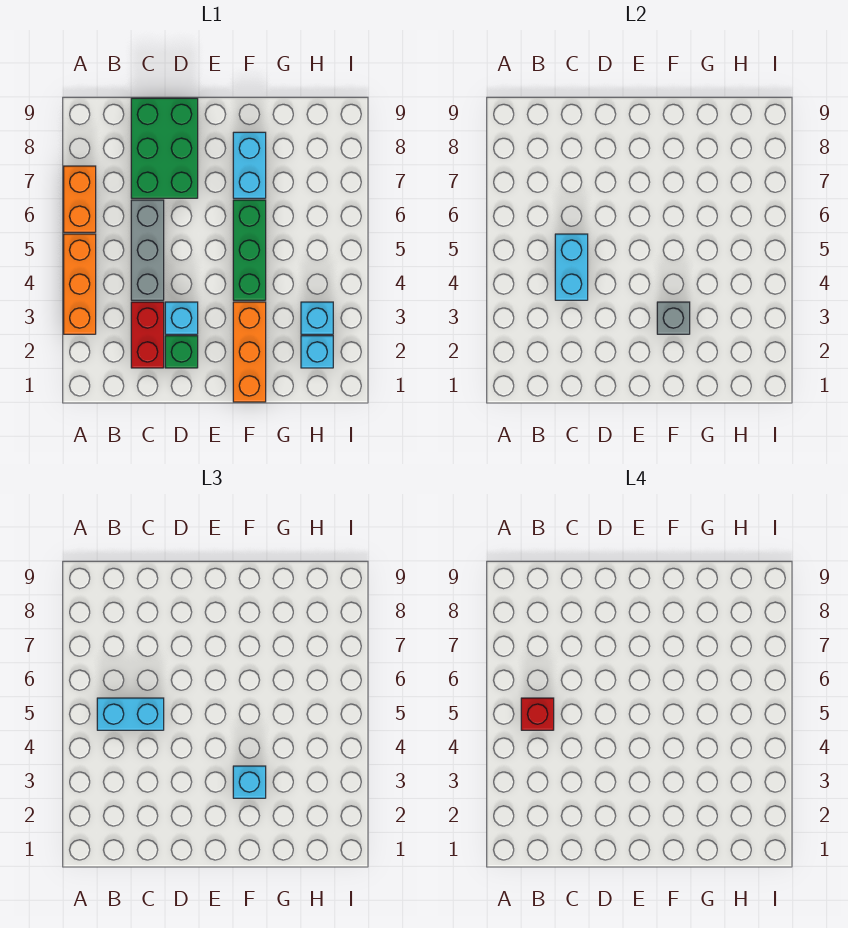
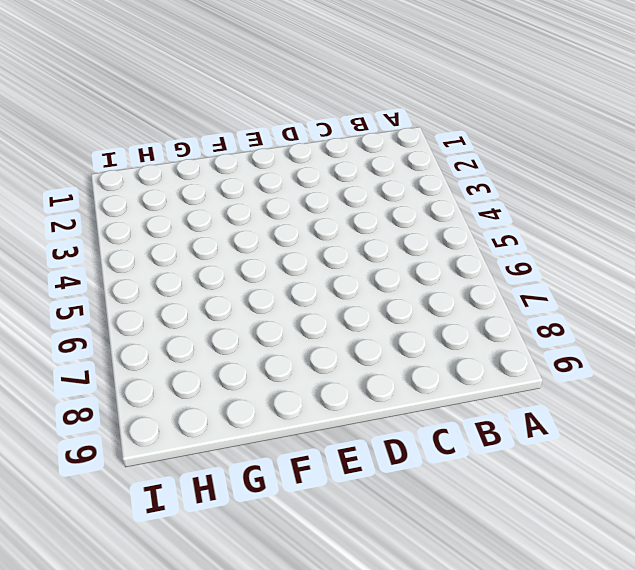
none -> orange brick A3:A5 level 1
none -> orange brick A6:A7 level 1
none -> red brick C2:C3 level 1

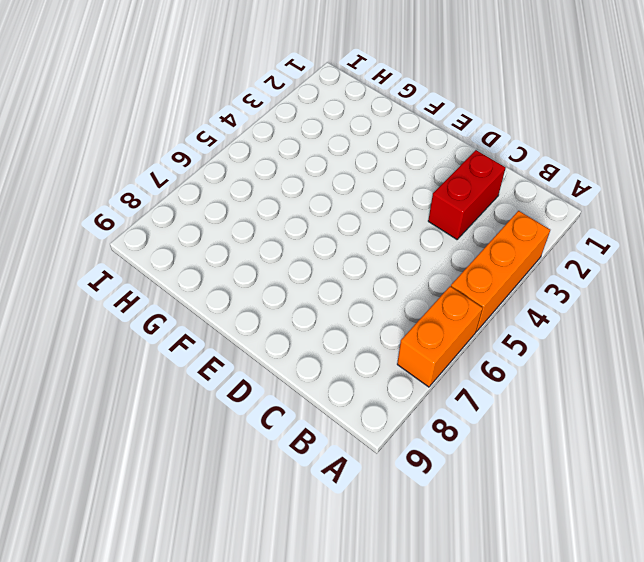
none -> grey brick C4:C6 level 1
none -> green brick C7:D9 level 1
none -> green brick D2 level 1

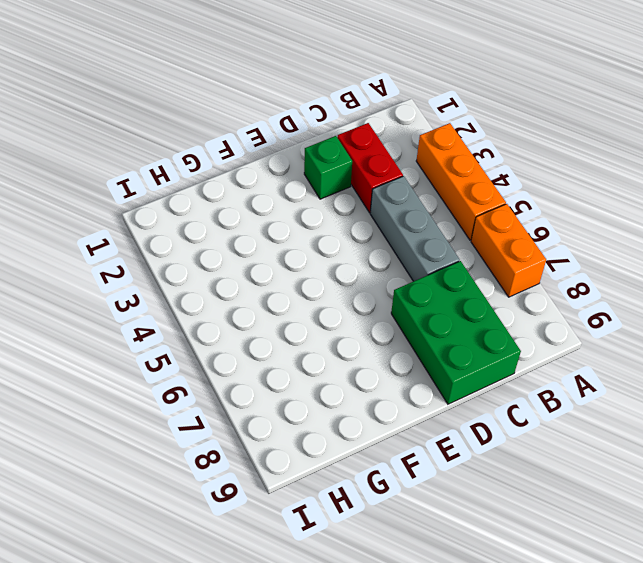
none -> cyan brick D3 level 1
none -> orange brick F1:F3 level 1
none -> green brick F4:F6 level 1

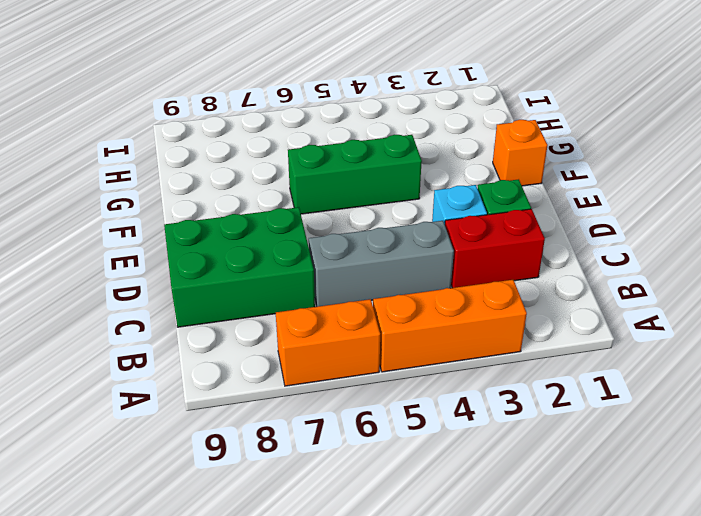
orange brick F1 level 1 -> orange brick F1:F3 level 1
none -> cyan brick F7:F8 level 1
none -> cyan brick H2 level 1
none -> cyan brick H3 level 1

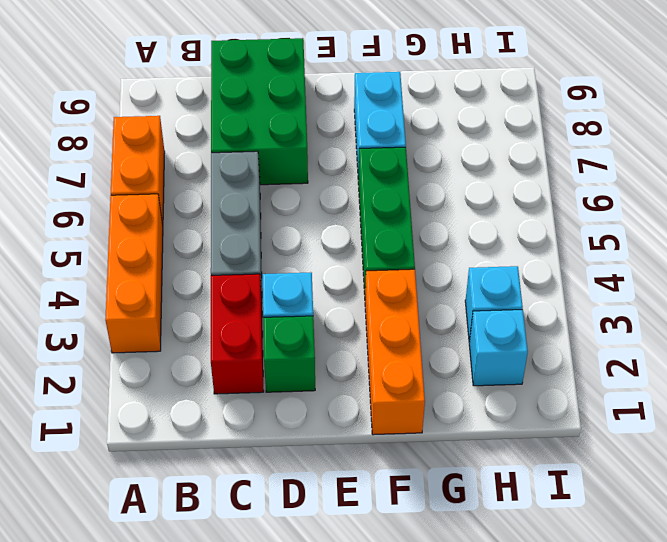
none -> cyan brick C4:C5 level 2
none -> grey brick F3 level 2
none -> cyan brick B5:C5 level 3

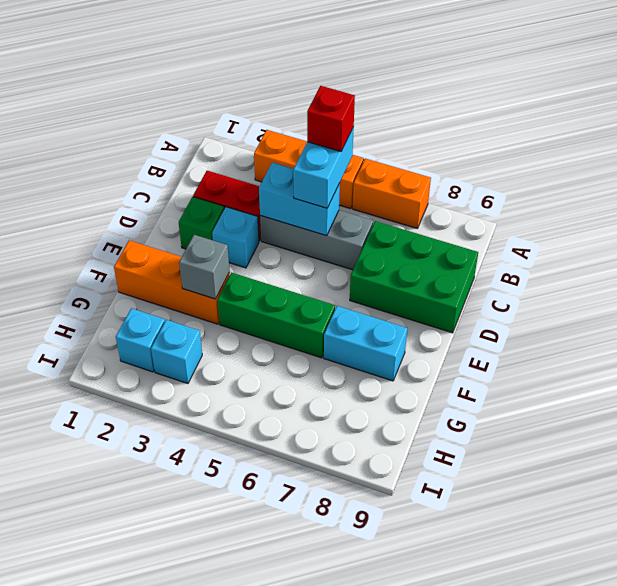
none -> cyan brick F3 level 3

